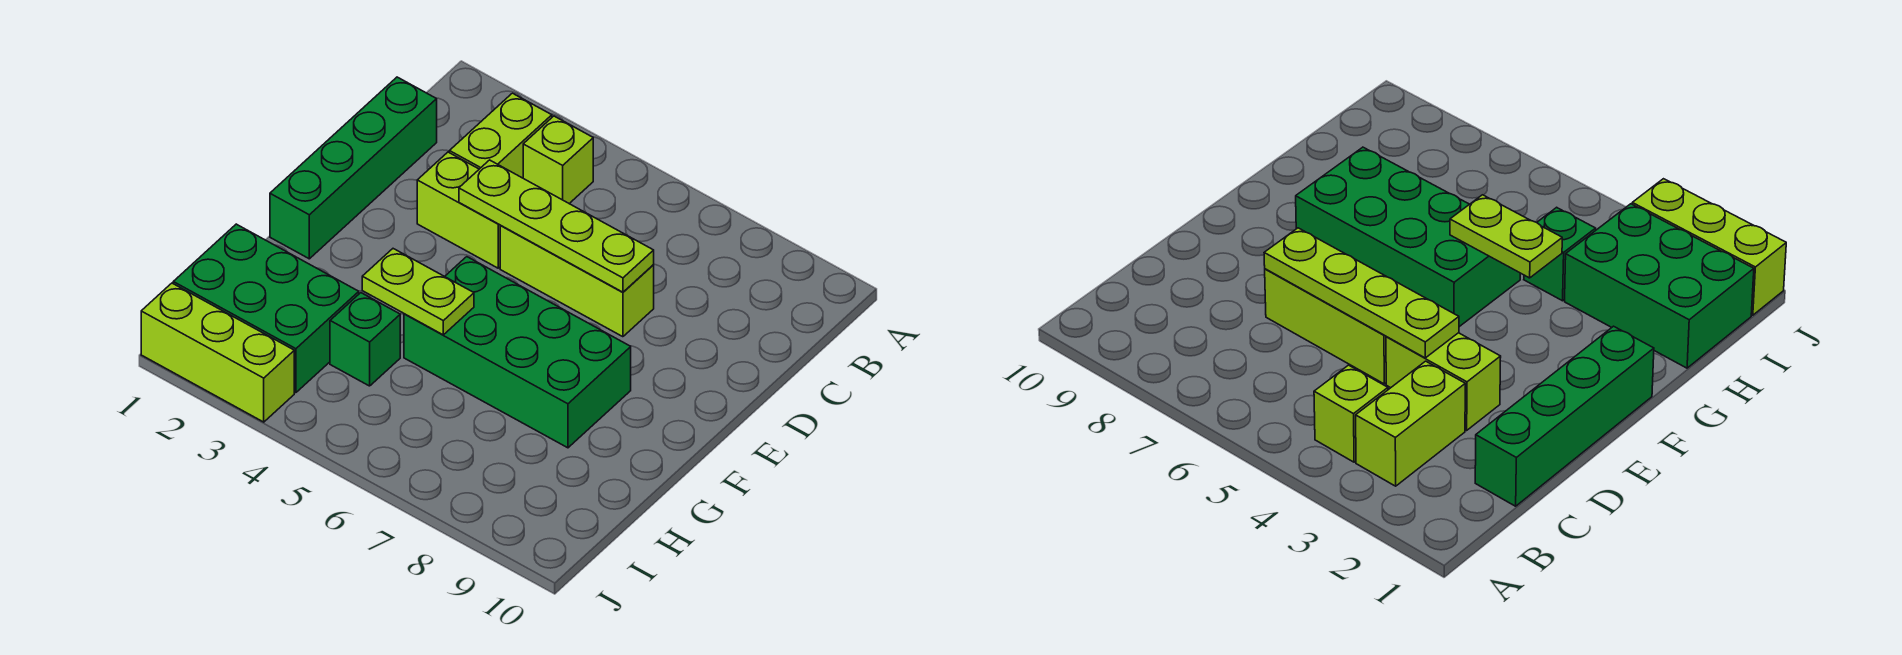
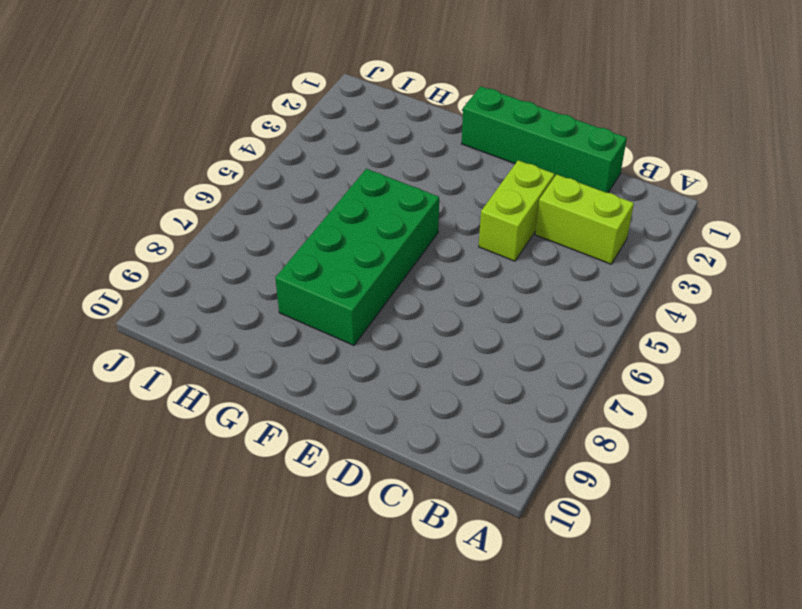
none -> lime brick B4 level 1
none -> lime brick D5:D7 level 1

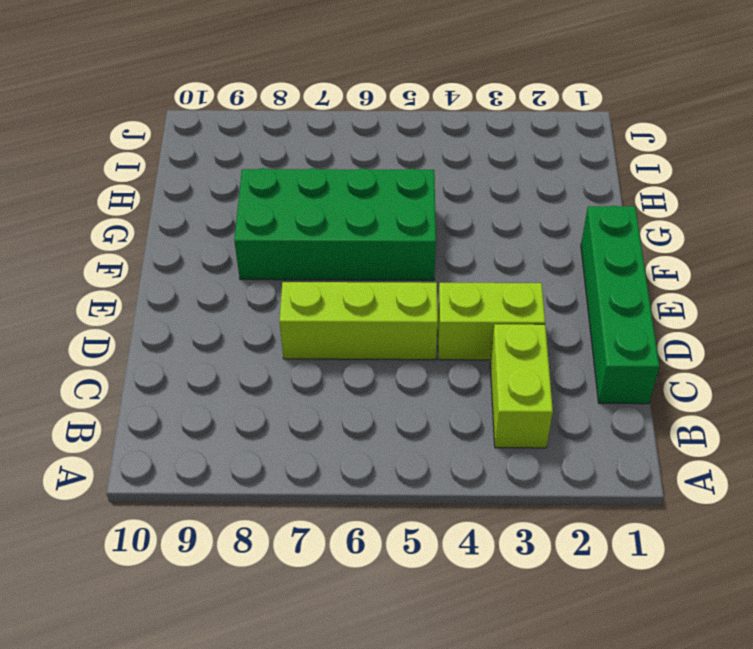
none -> lime brick B4 level 1
none -> green brick H1:I3 level 1

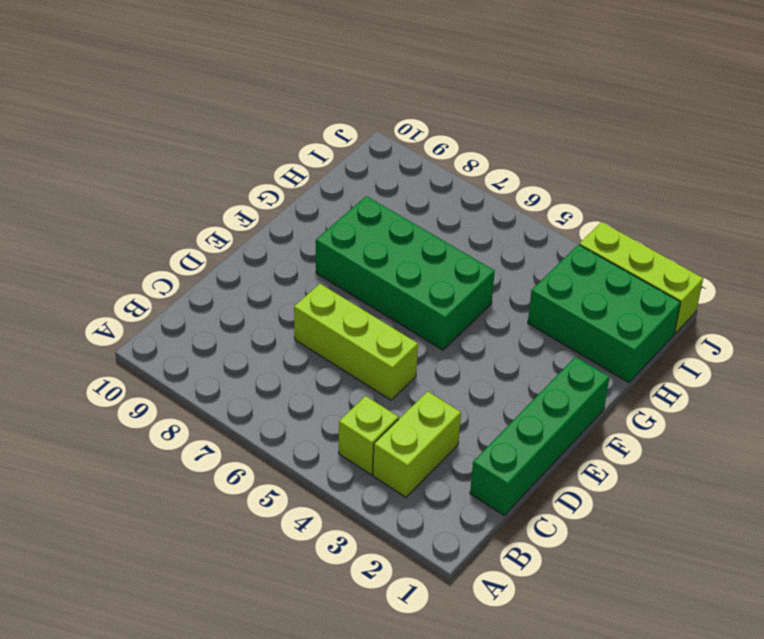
none -> lime brick D3:D4 level 1
none -> green brick H4 level 1

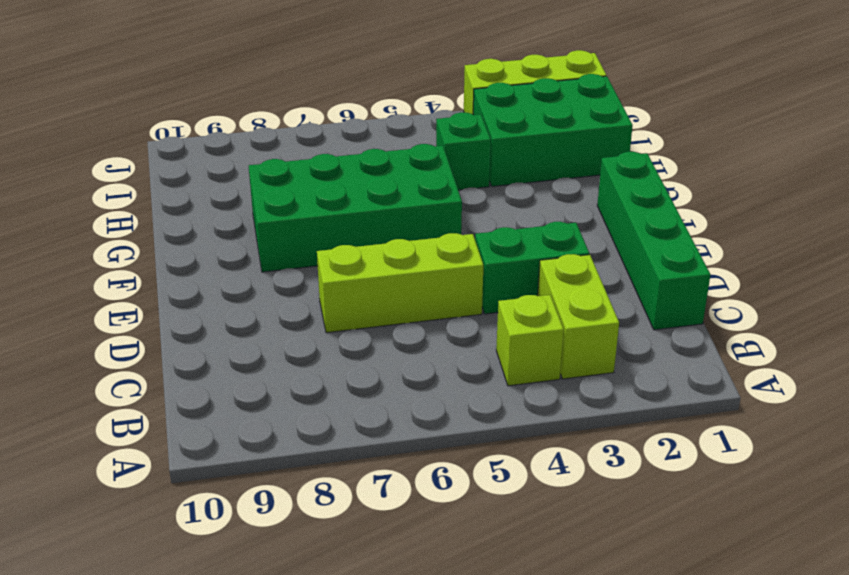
green brick D3:D4 level 1 -> lime brick D3:D4 level 1
none -> lime plate D4:D7 level 2
none -> lime plate G4:G5 level 2

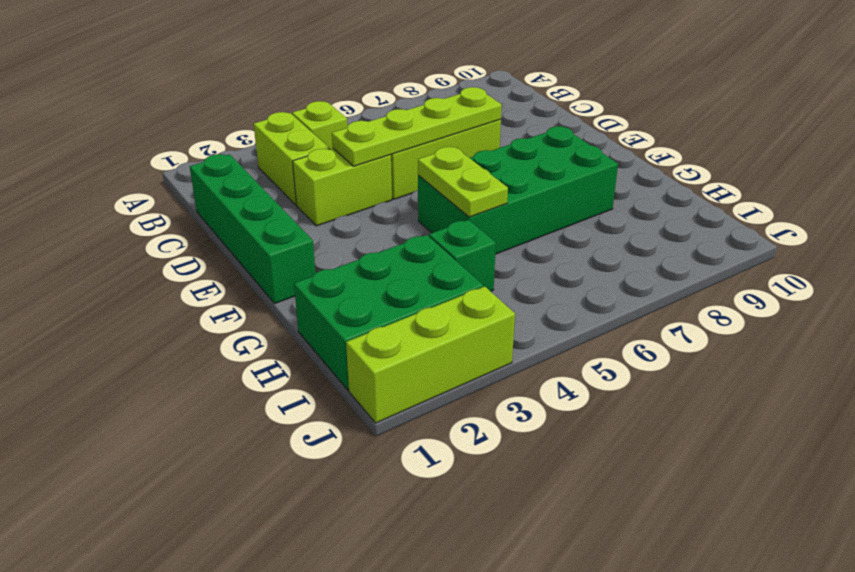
lime plate F5:G5 level 2 -> lime plate G4:G5 level 2

